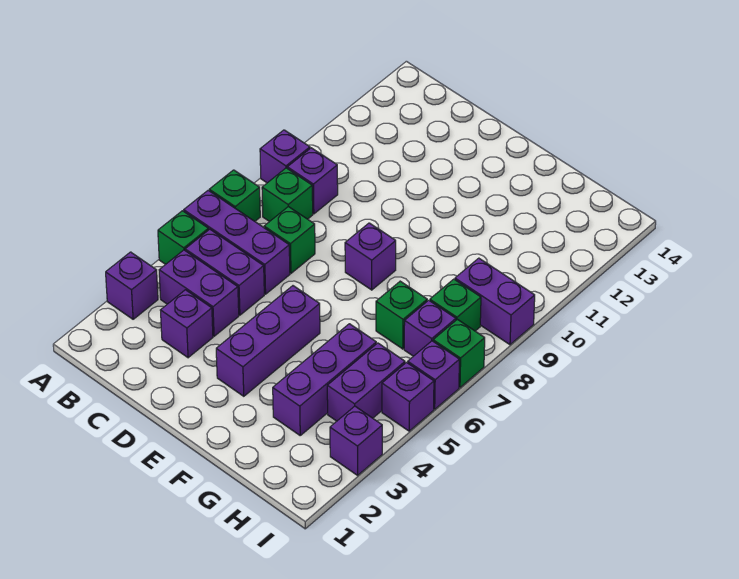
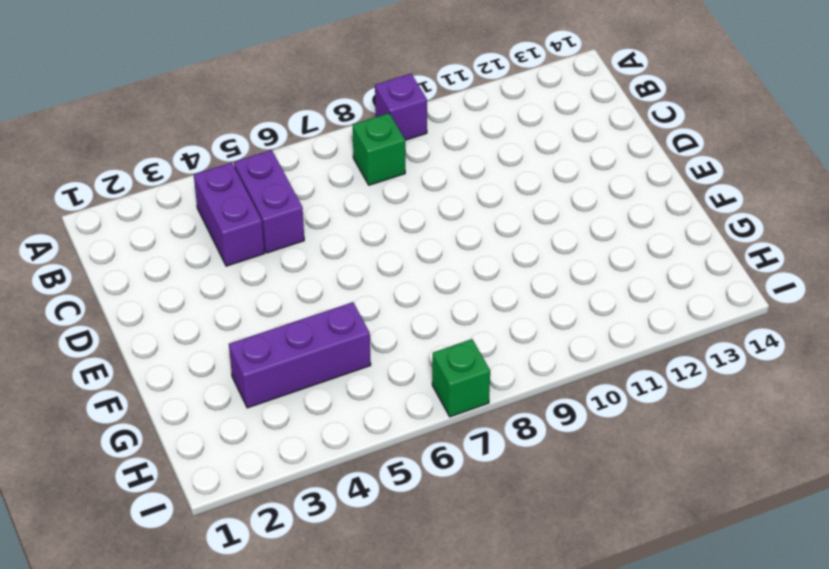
none -> purple brick A3 level 1
none -> green brick A5 level 1
none -> purple brick A6:C6 level 1

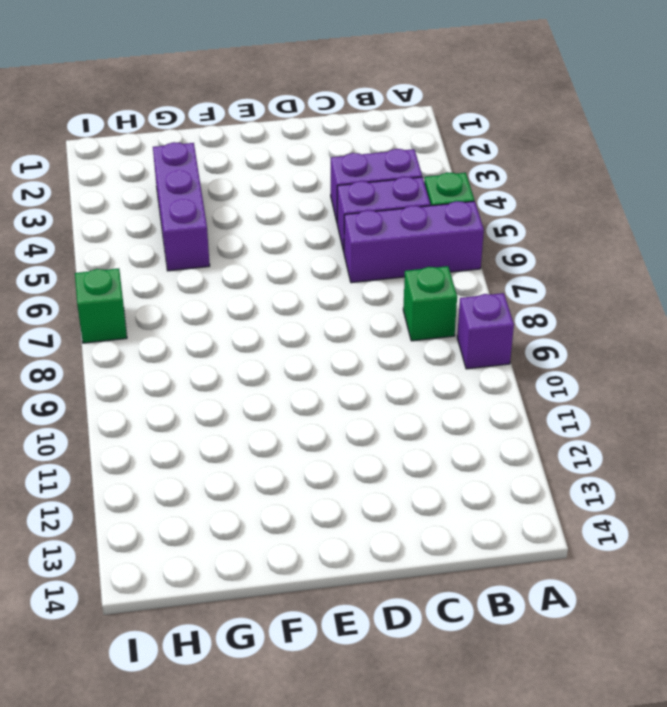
none -> purple brick A3 level 1
none -> green brick A7 level 1
none -> purple brick B9 level 1

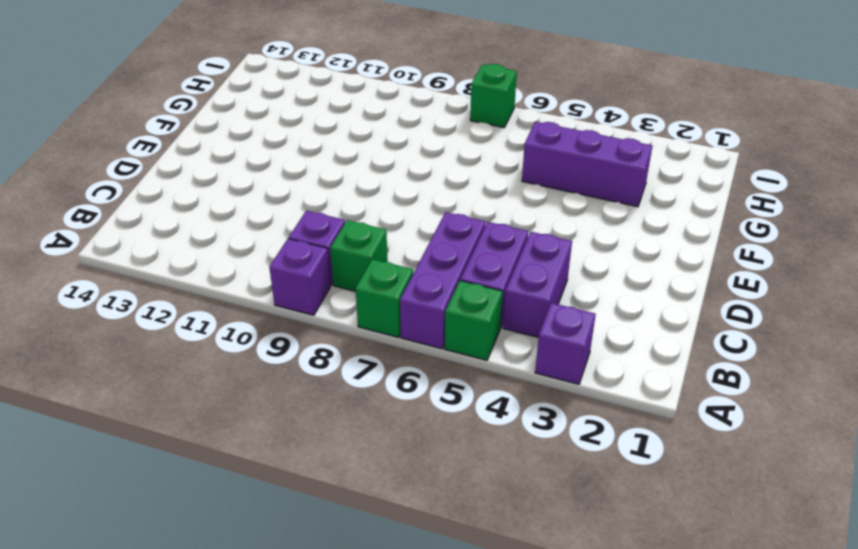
none -> purple brick C3 level 1
none -> green brick C7 level 1
none -> purple brick E3:E5 level 1

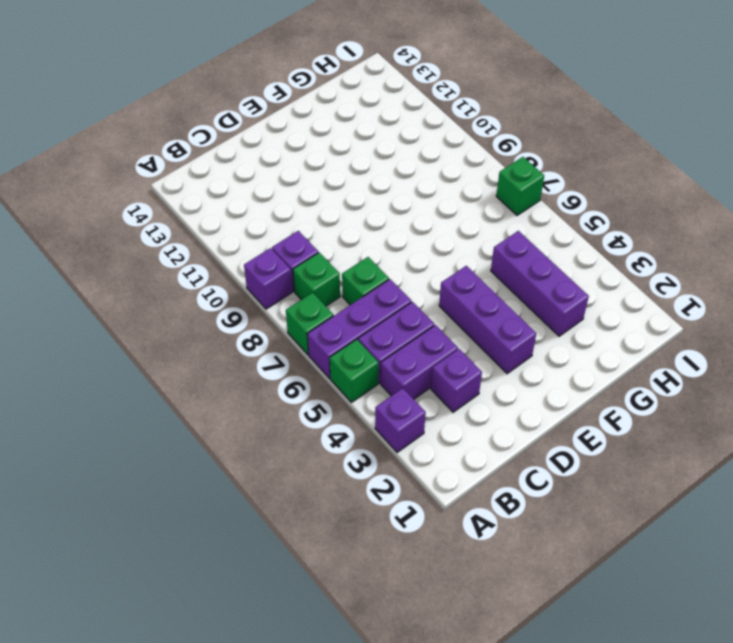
none -> purple brick E8 level 1
none -> green brick G7 level 1
none -> purple brick H4:H5 level 1

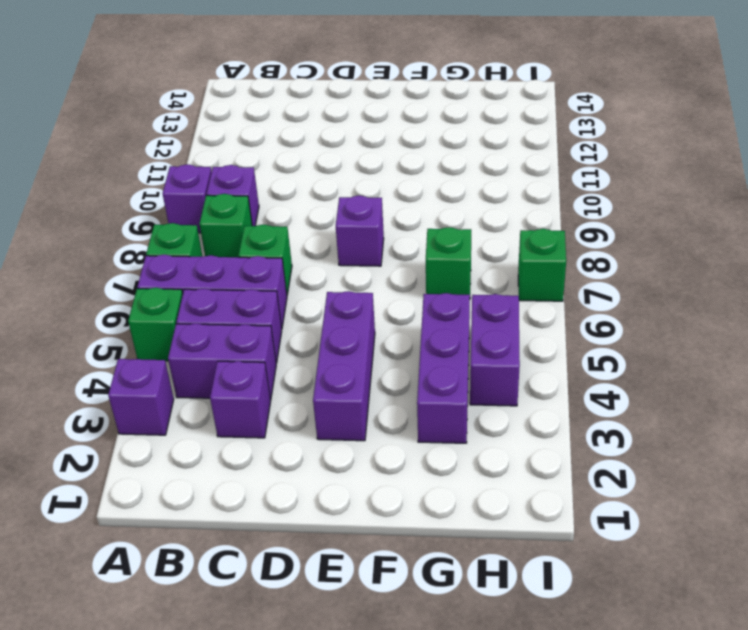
none -> purple brick H7 level 1
none -> green brick H8 level 1
none -> purple brick H9:I9 level 1

